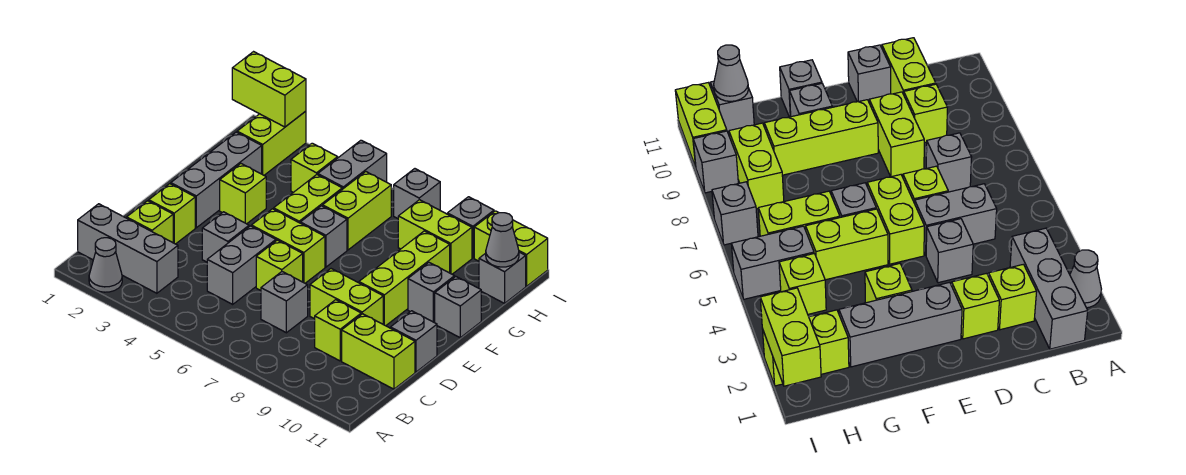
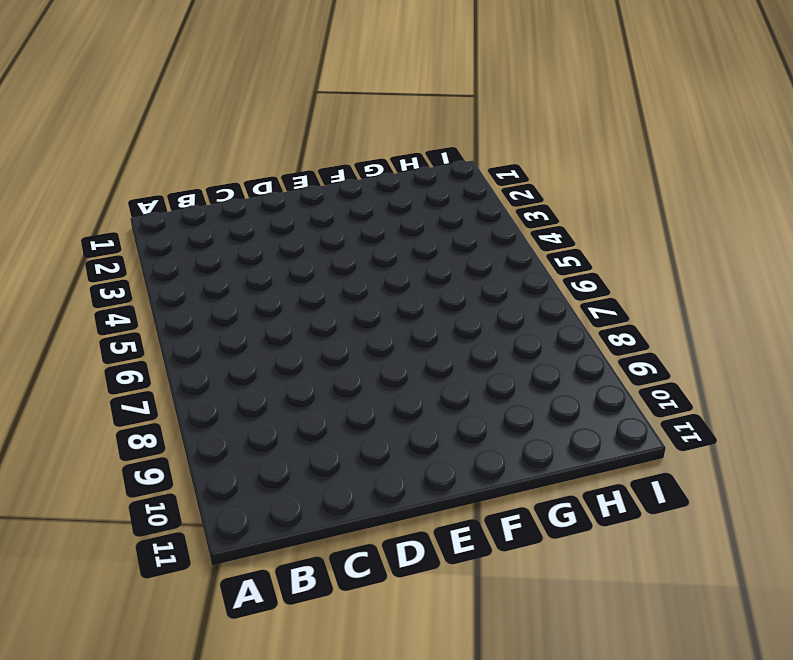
none -> grey cone A2 level 1
none -> grey brick B1:B3 level 1
none -> lime brick C2 level 1
none -> grey brick C5:D5 level 1

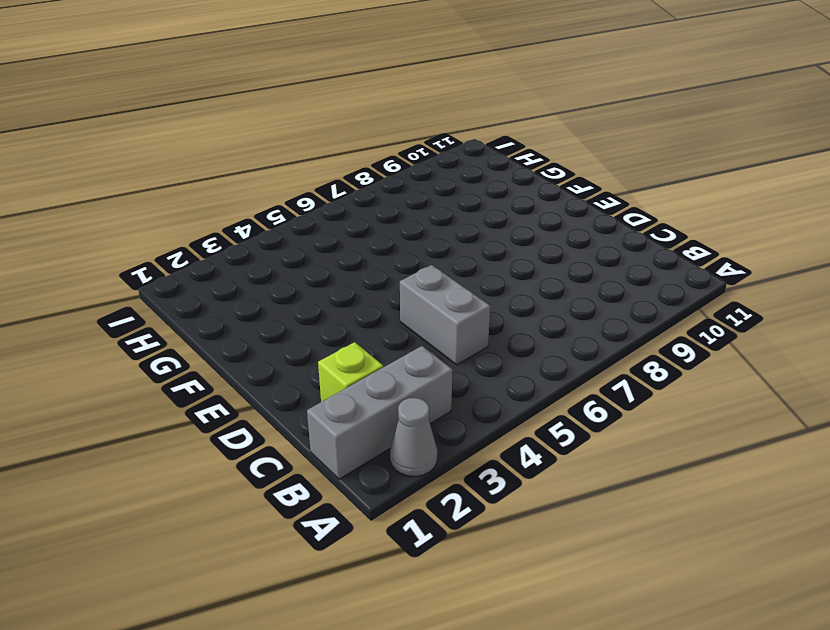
none -> grey brick C7 level 1
none -> lime brick C9 level 1
none -> lime brick C10:C11 level 1
none -> lime brick D2 level 1

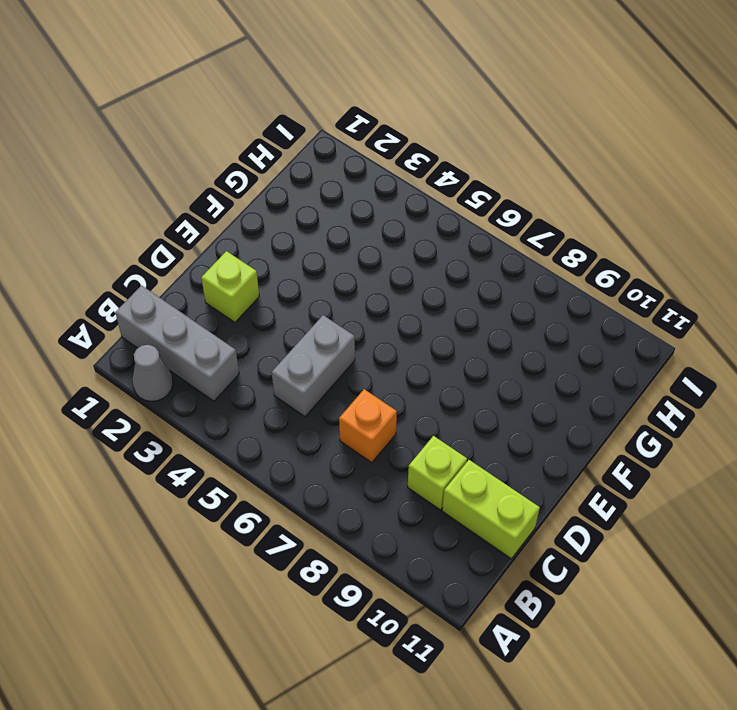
orange brick C7 level 1 -> grey brick C7 level 1
none -> lime brick C2 level 1
none -> grey brick D4 level 1
none -> lime brick D6 level 1
none -> lime brick D8:D9 level 1

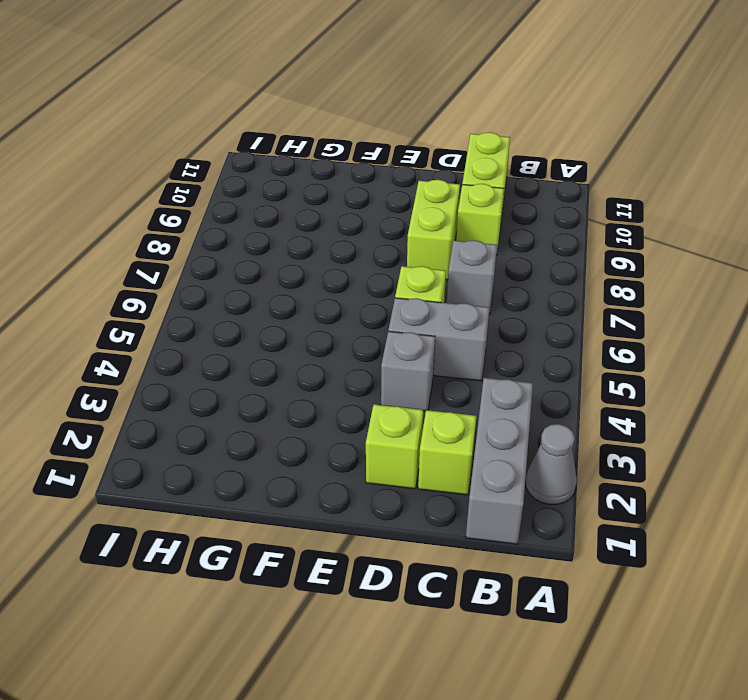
none -> grey brick D11 level 1
none -> grey brick E2:G2 level 1
none -> lime brick E5:E6 level 1
none -> lime brick E9:G9 level 1

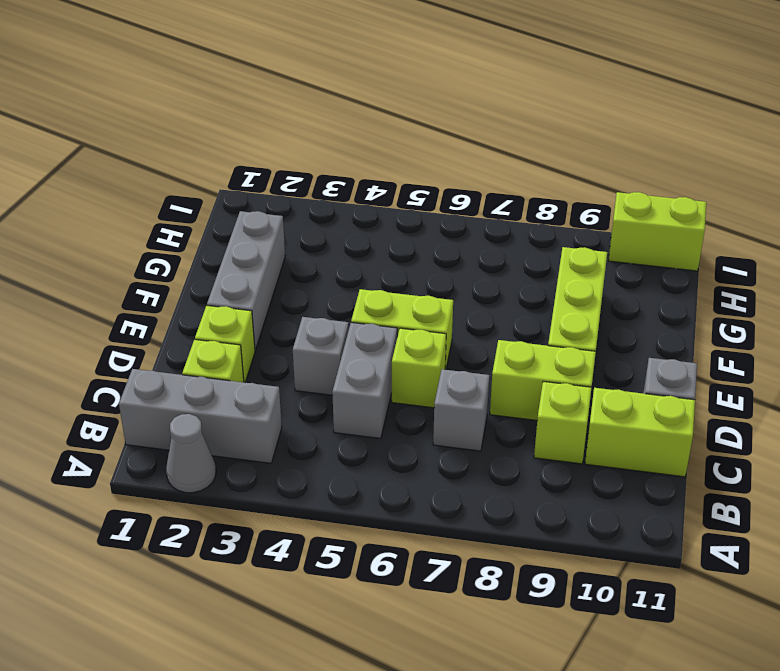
none -> lime brick F3 level 1
none -> lime brick F5:G5 level 1
none -> grey brick F6 level 1
none -> grey brick F10 level 1

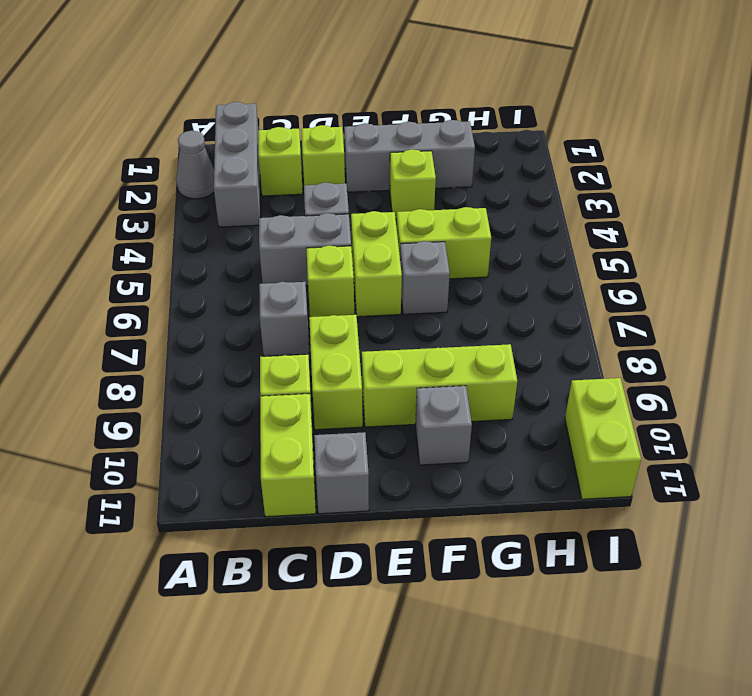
none -> grey brick F11 level 1
none -> lime brick G6:H6 level 1
none -> lime brick H2:I2 level 1
none -> lime brick H4 level 1

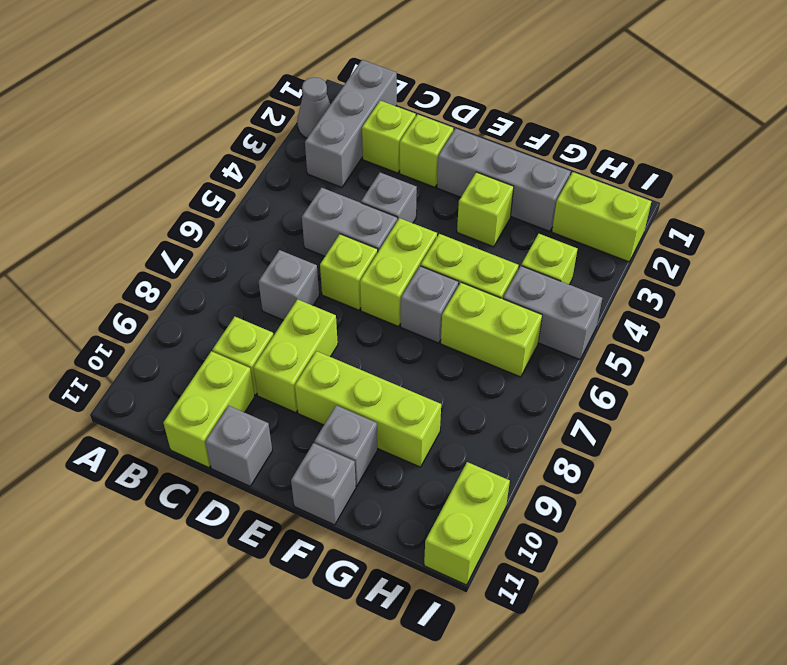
none -> lime brick H8:H9 level 1
none -> grey brick H11 level 1
none -> grey brick I7 level 1
none -> grey brick I9 level 1

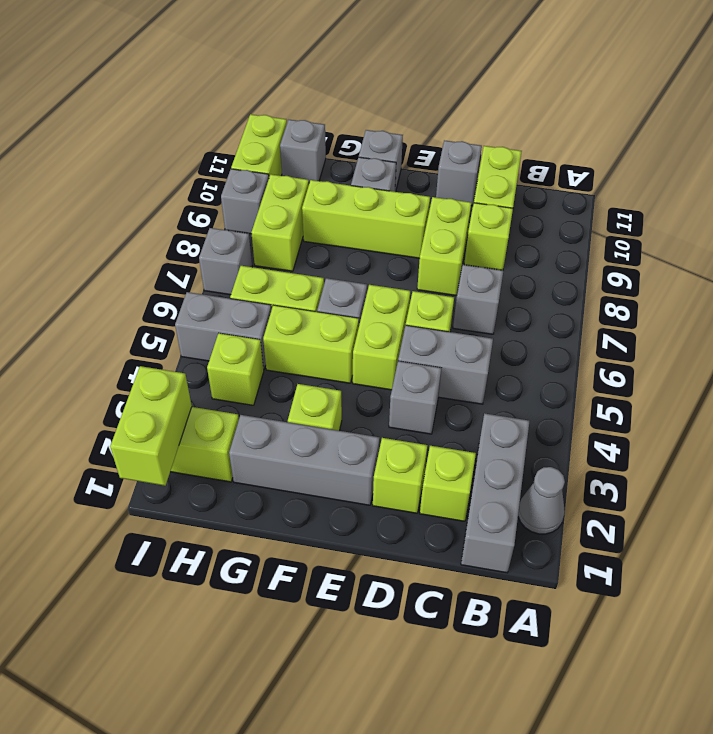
none -> grey cone H11 level 2

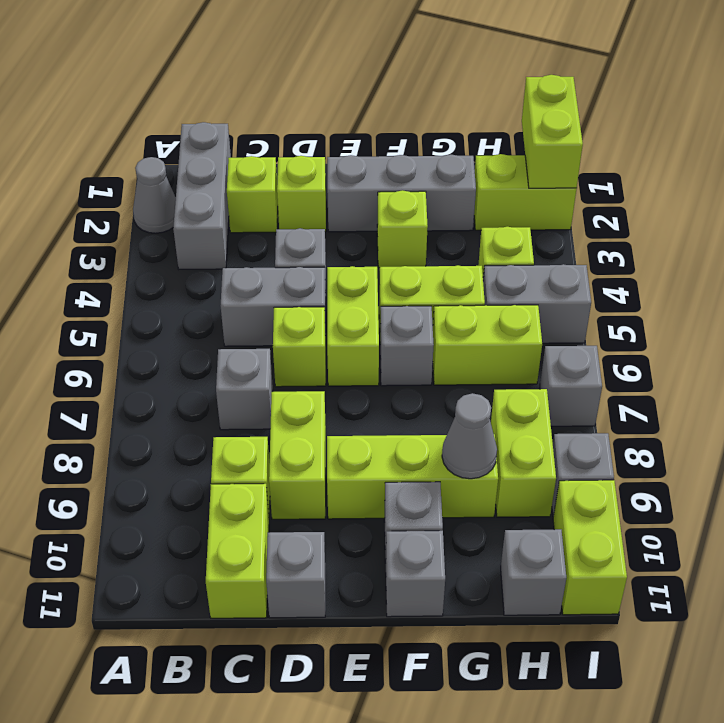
grey cone G9 level 2 -> grey cone H11 level 2

